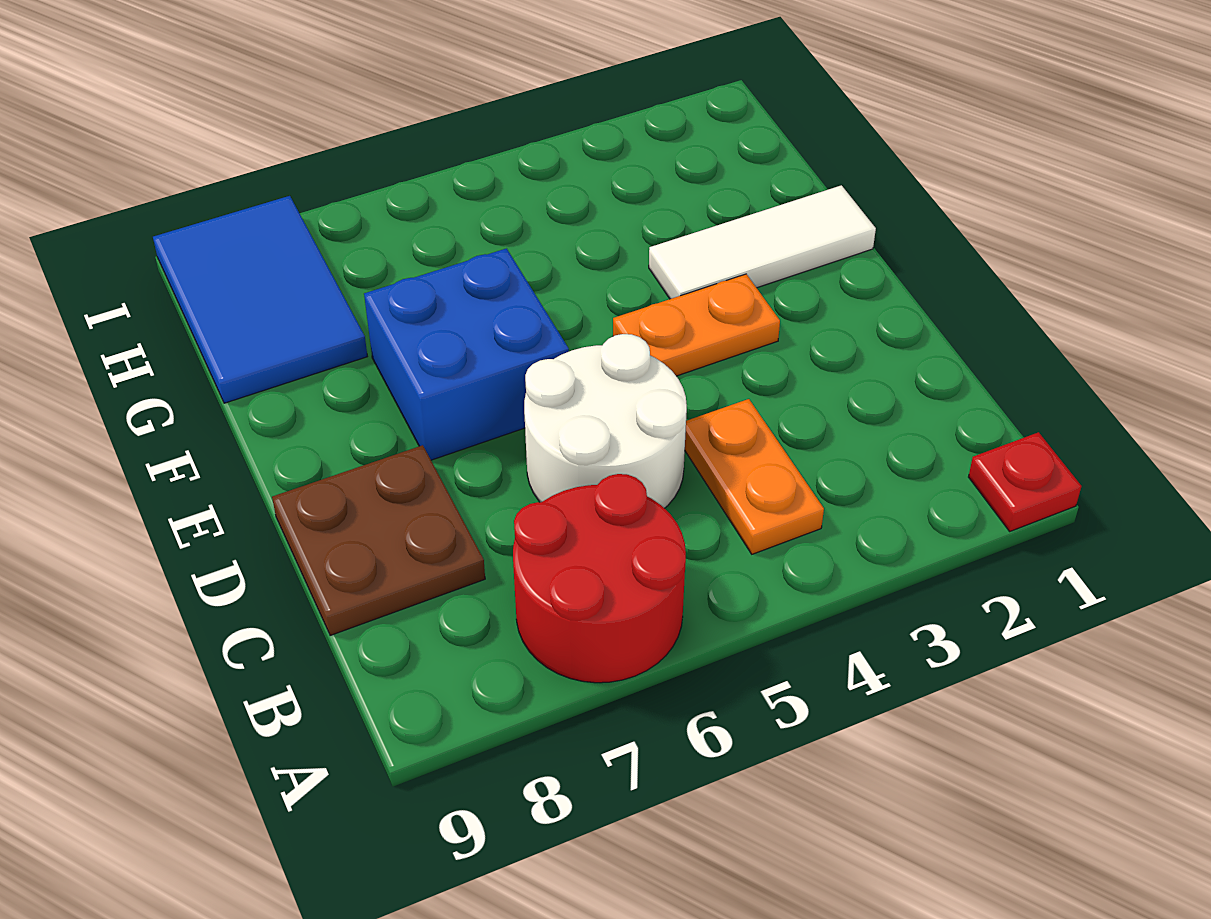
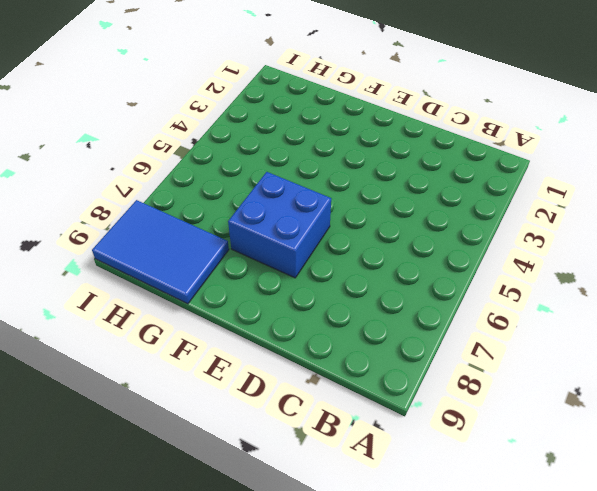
none -> red plate A1 level 1
none -> red round brick A6:B7 level 1

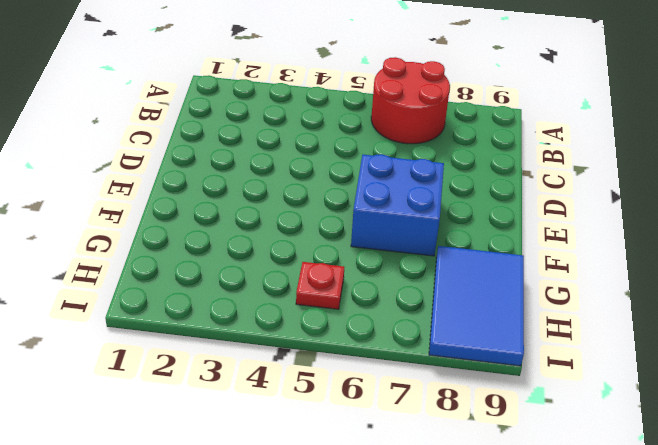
red plate H5 level 1 -> red plate A1 level 1
none -> orange plate B4:C4 level 1
none -> white round brick C5:D6 level 1

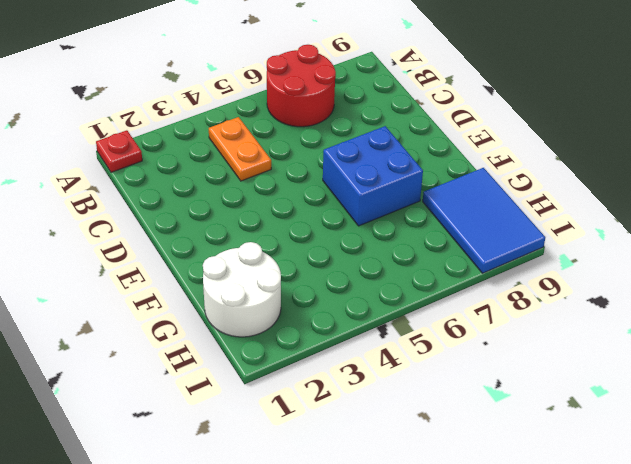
white round brick G1:H2 level 1 -> white round brick C5:D6 level 1
none -> brown plate C8:D9 level 1
none -> orange plate E3:E4 level 1

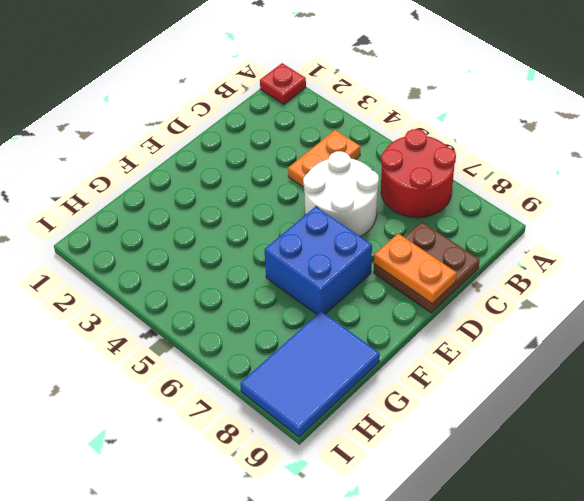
orange plate D8:D9 level 2 -> orange plate E3:E4 level 1
none -> white tile F1:F3 level 1

